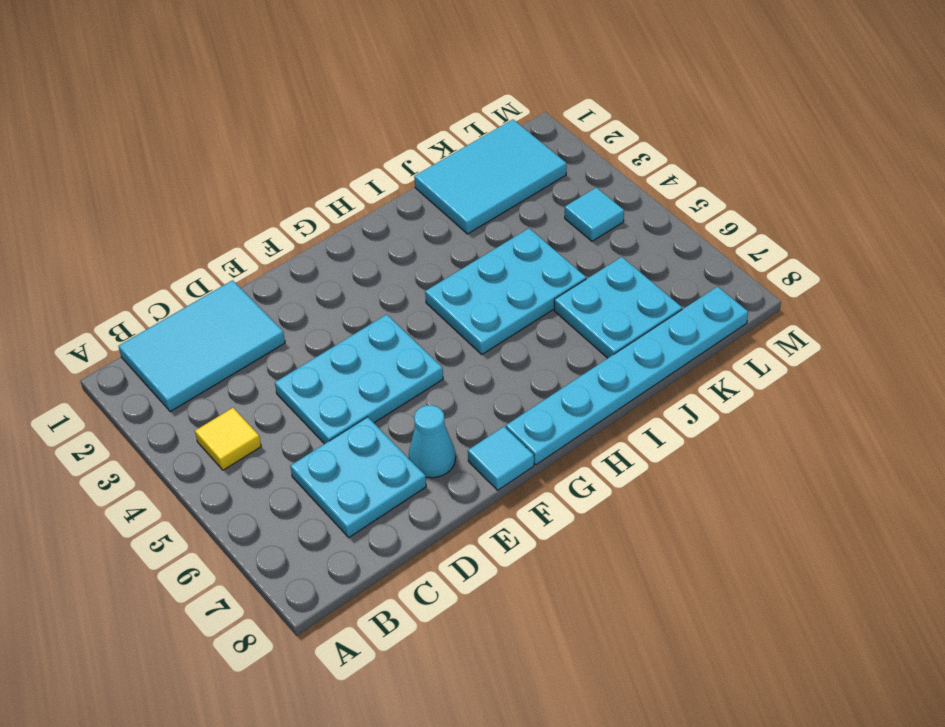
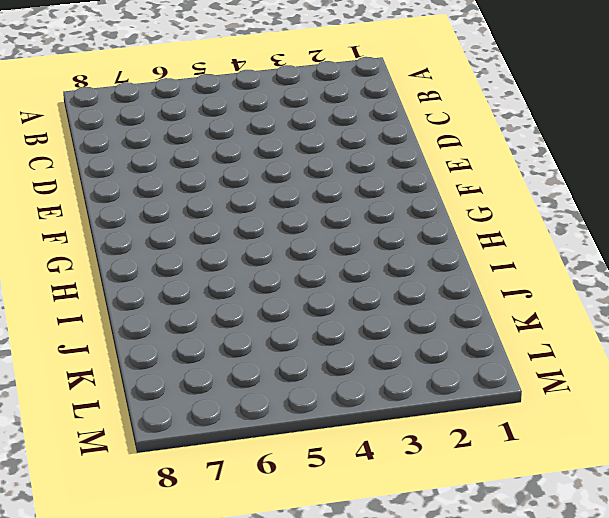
none -> cyan tile B1:D2 level 1
none -> yellow tile B4 level 1

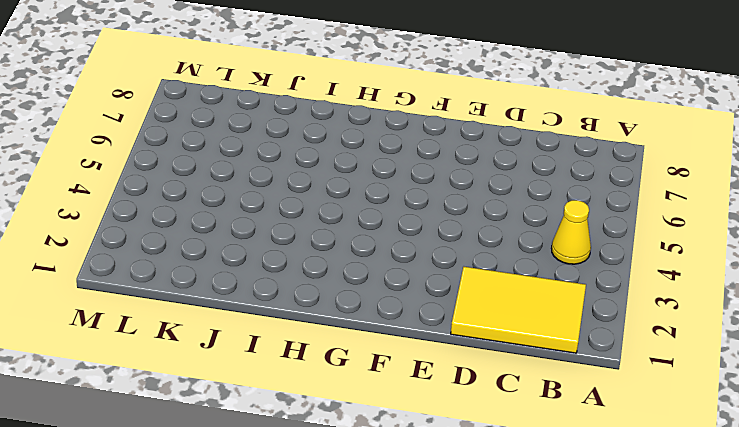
yellow tile B1:D2 level 1 -> cyan tile B1:D2 level 1
yellow cone B4 level 1 -> yellow tile B4 level 1
none -> cyan plate C6:D7 level 1
none -> cyan plate D4:F5 level 1

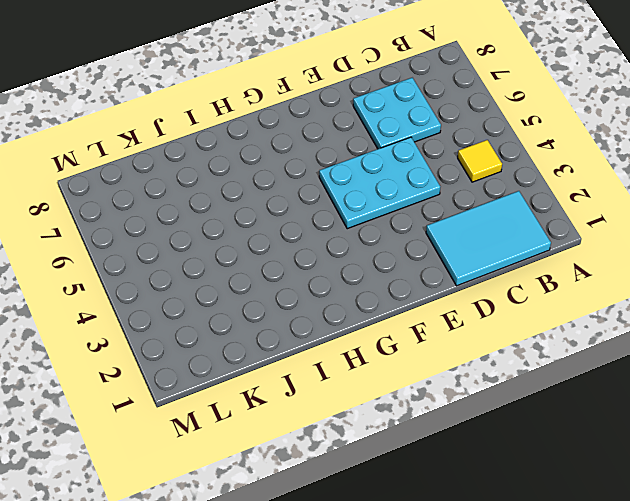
none -> cyan cone E7 level 1
none -> cyan tile F8 level 1

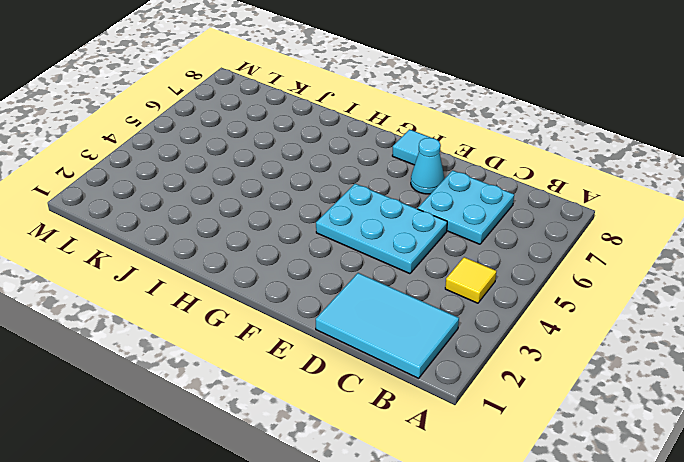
none -> cyan plate G8:L8 level 1
none -> cyan plate H4:J5 level 1

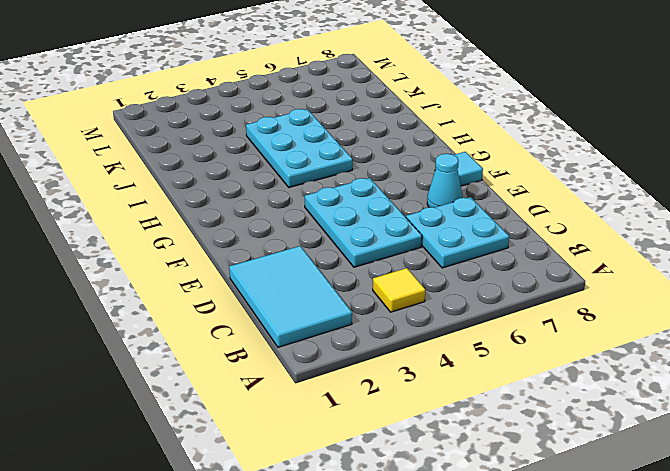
none -> cyan plate G8:L8 level 1
none -> cyan tile J1:L2 level 1

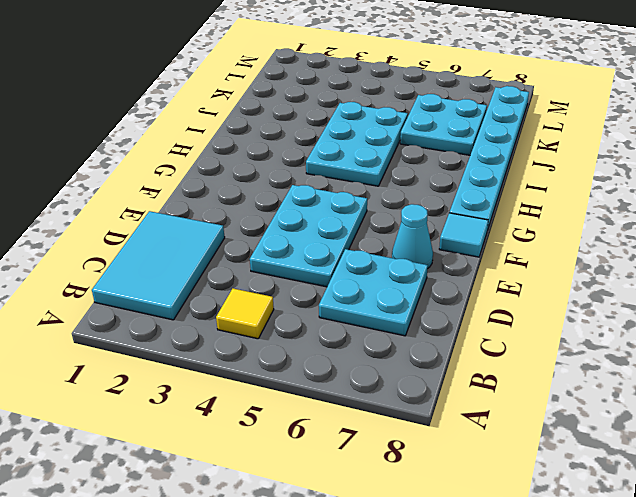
none -> cyan tile J1:L2 level 1
none -> cyan tile L4 level 1

